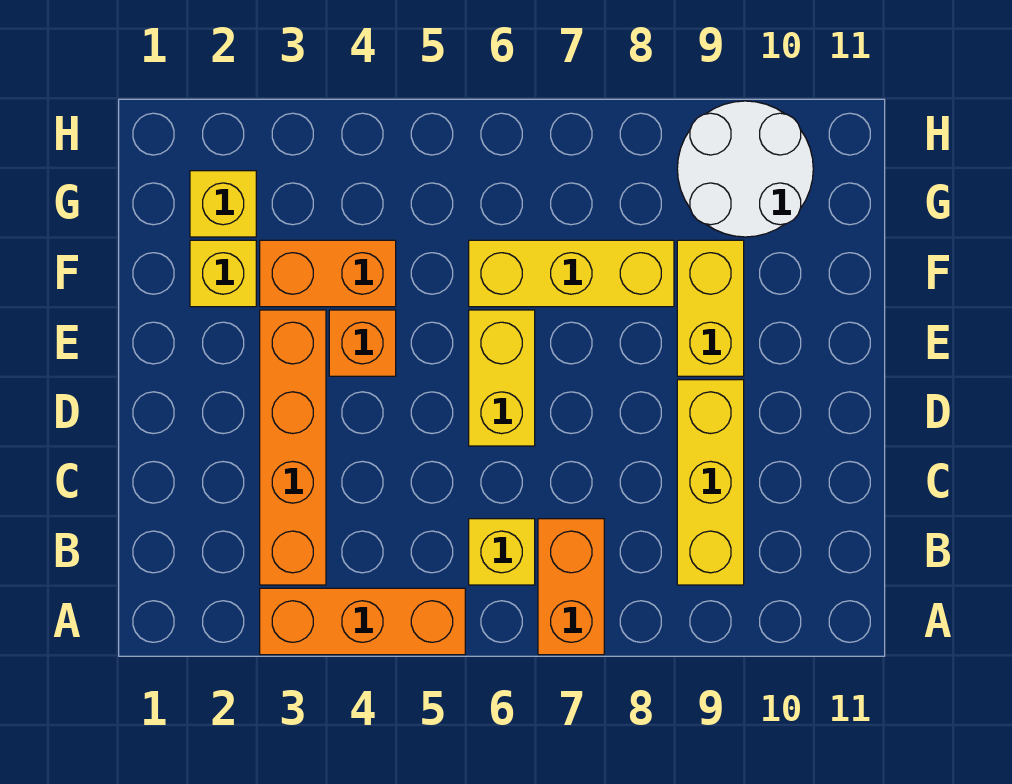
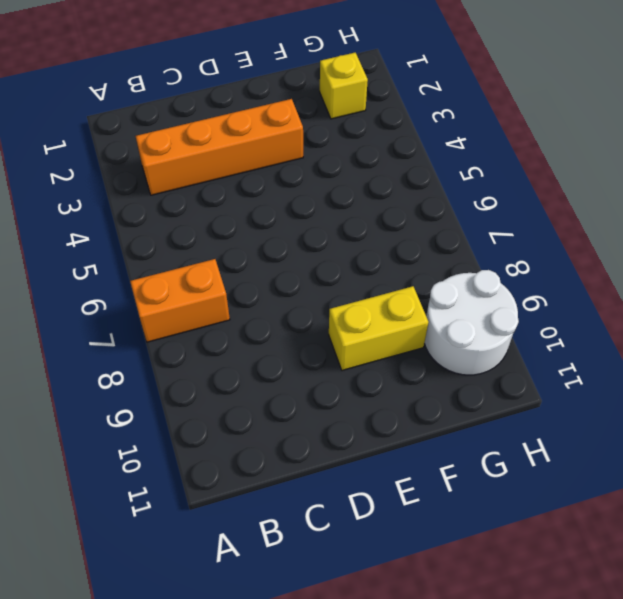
none -> orange brick A3:A5 level 1
none -> yellow brick B6 level 1
none -> yellow brick B9:D9 level 1

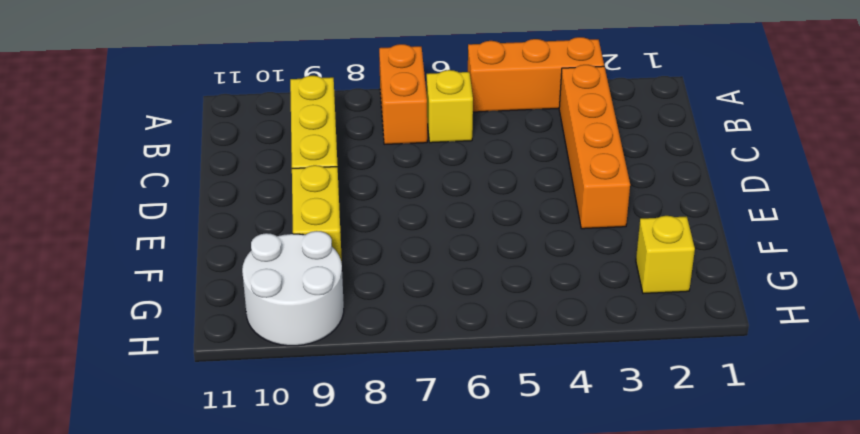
none -> yellow brick D6:E6 level 1
none -> orange brick E4 level 1
none -> yellow brick F2 level 1

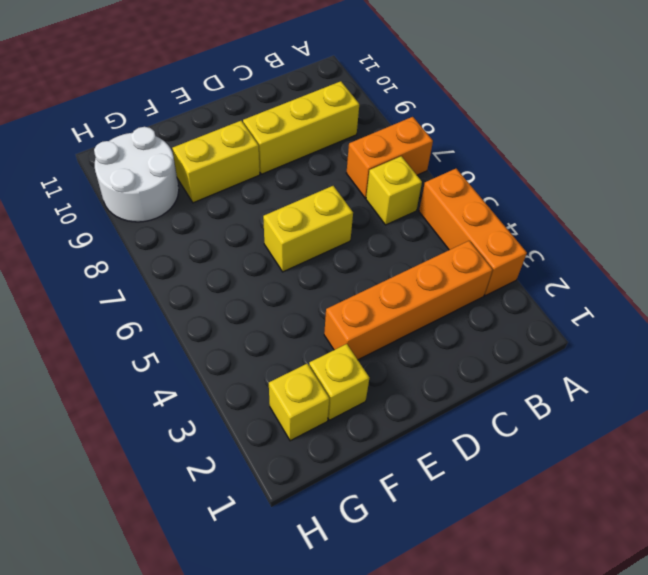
none -> orange brick E4 level 1
none -> orange brick F3:F4 level 1
none -> yellow brick F6:F8 level 1

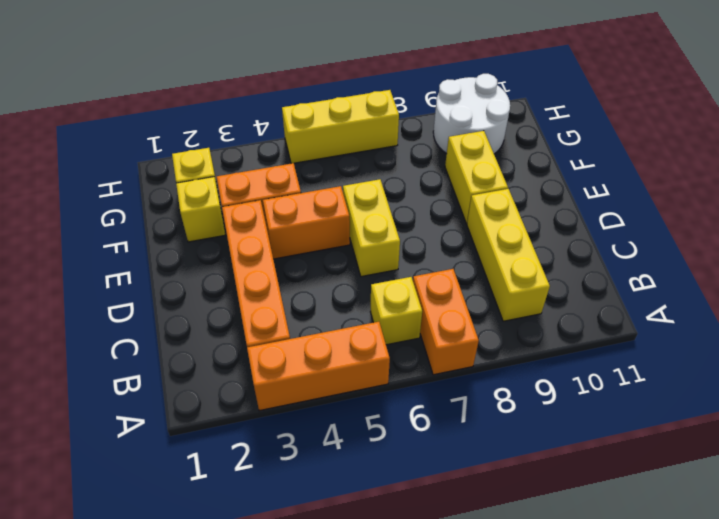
orange brick E4:E5 level 1 -> orange brick E4 level 1
yellow brick H5:H7 level 1 -> yellow brick F6:F8 level 1

